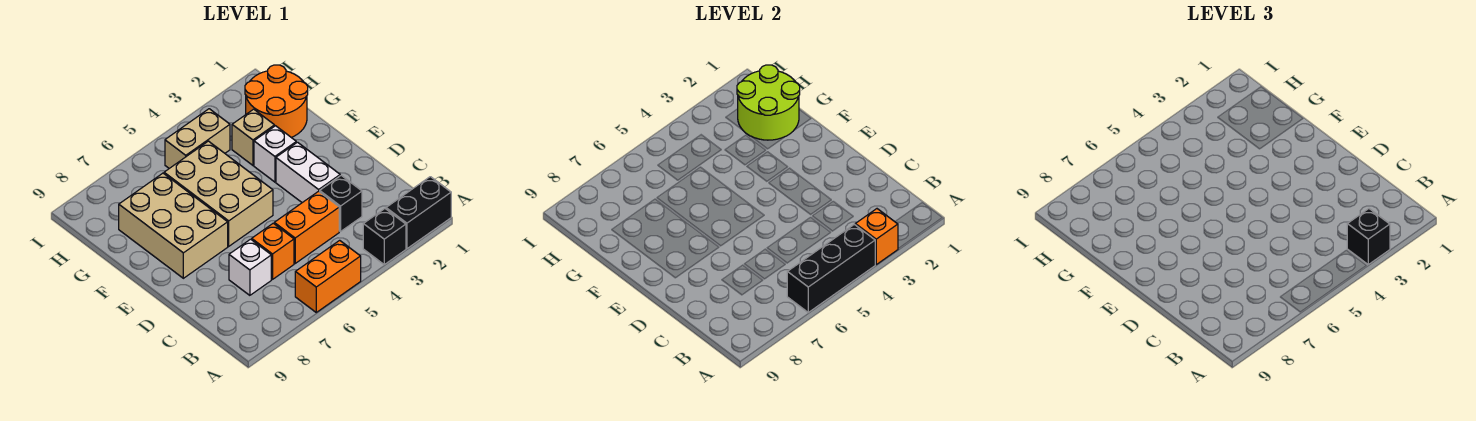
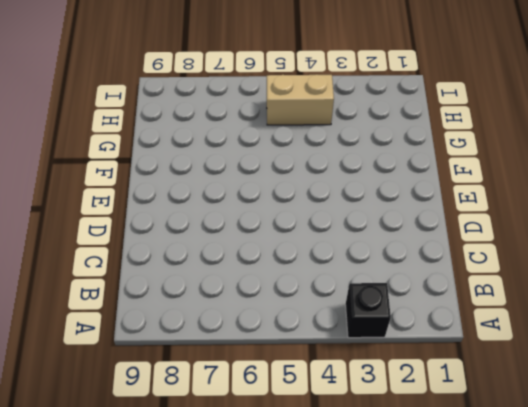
none -> black brick A1:A2 level 1
none -> orange brick A5:A6 level 1
none -> black brick C3 level 1

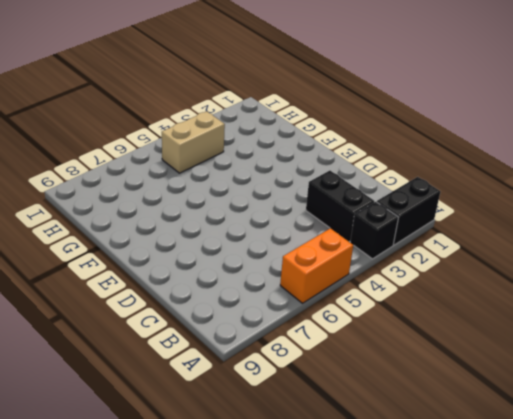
black brick B3:C3 level 1 -> black brick C3 level 1
none -> orange brick C4:C5 level 1
none -> orange brick C6 level 1
none -> white brick C7 level 1

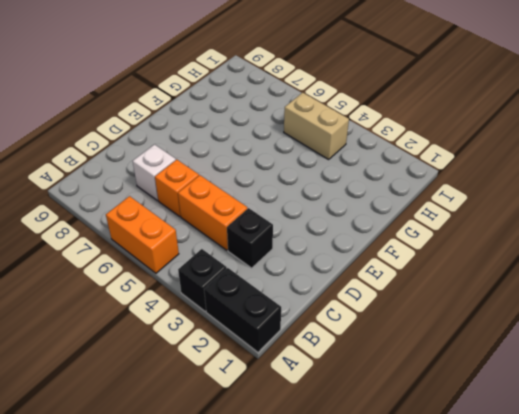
none -> white brick D3:E3 level 1
none -> tan brick E5:G6 level 1
none -> tan brick E7:G8 level 1

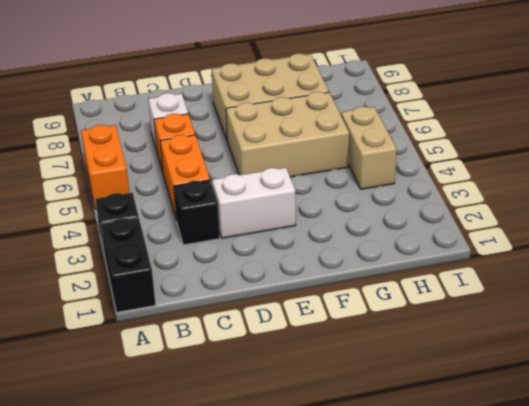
none -> white brick F3 level 1
none -> orange round brick G1:H2 level 1
none -> tan brick G3 level 1

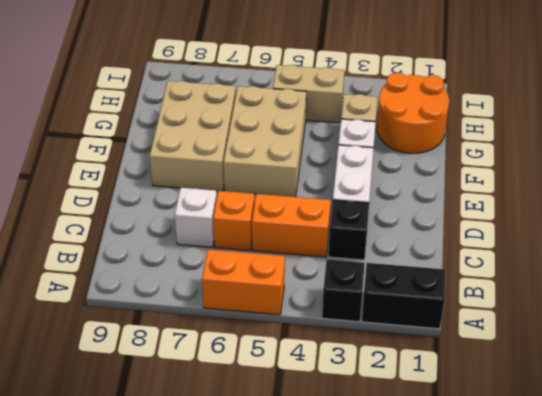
none -> orange brick A3 level 2
none -> black brick A4:A6 level 2
none -> lime round brick G1:H2 level 2

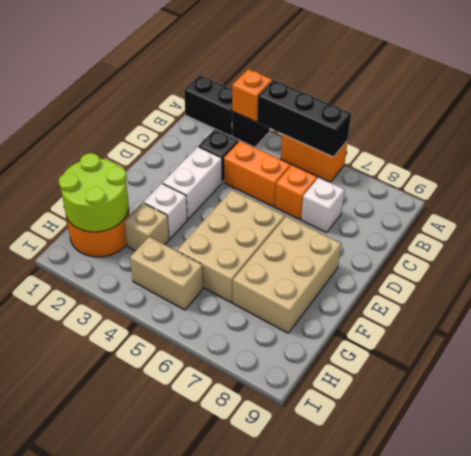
none -> black brick A3 level 3

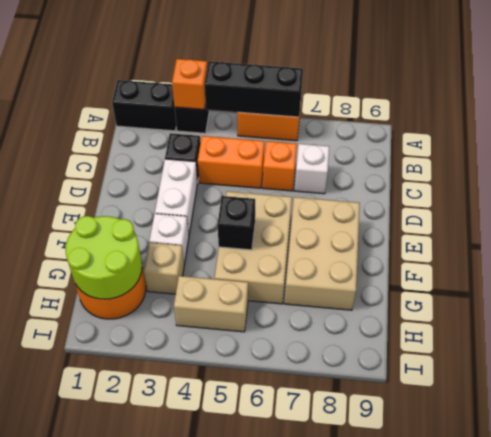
black brick F5 level 2 -> black brick A3 level 3

